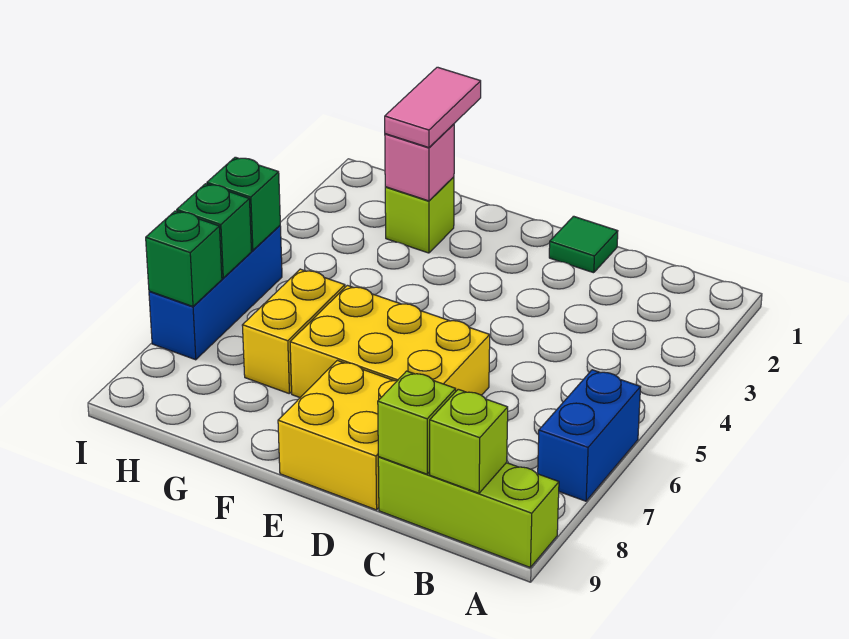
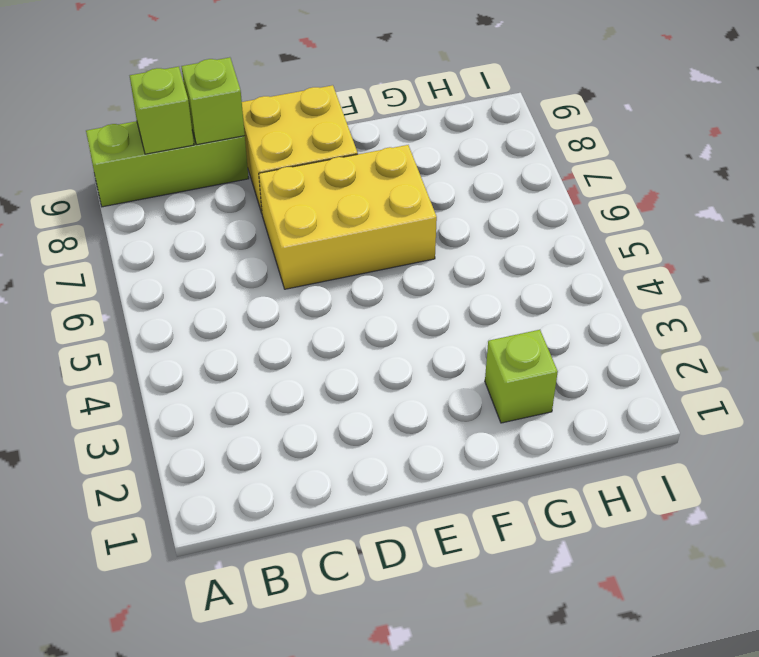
none -> blue brick A6:A7 level 1
none -> green tile D1 level 1
none -> yellow brick G6:G7 level 1

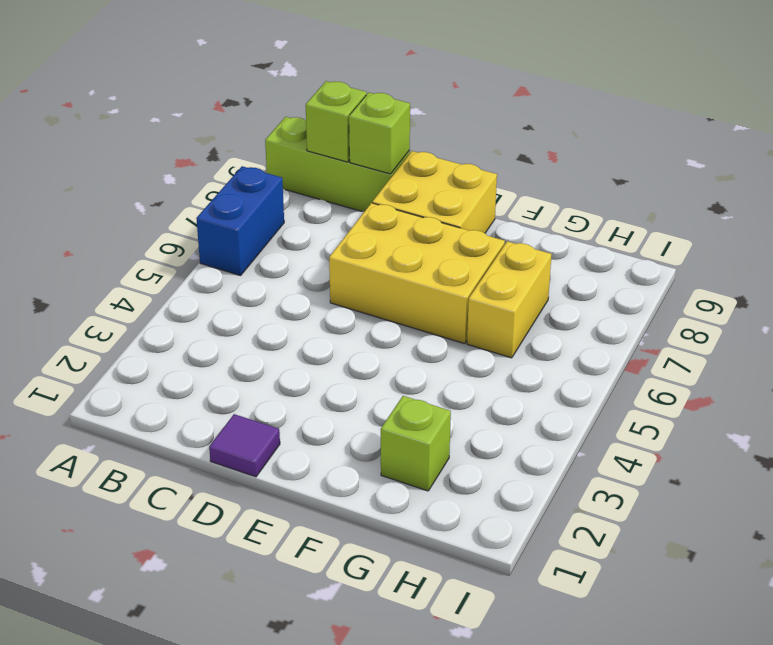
purple tile D1 level 1 -> green tile D1 level 1
none -> blue brick I5:I7 level 1
none -> pink brick G2 level 2
none -> green brick I5 level 2

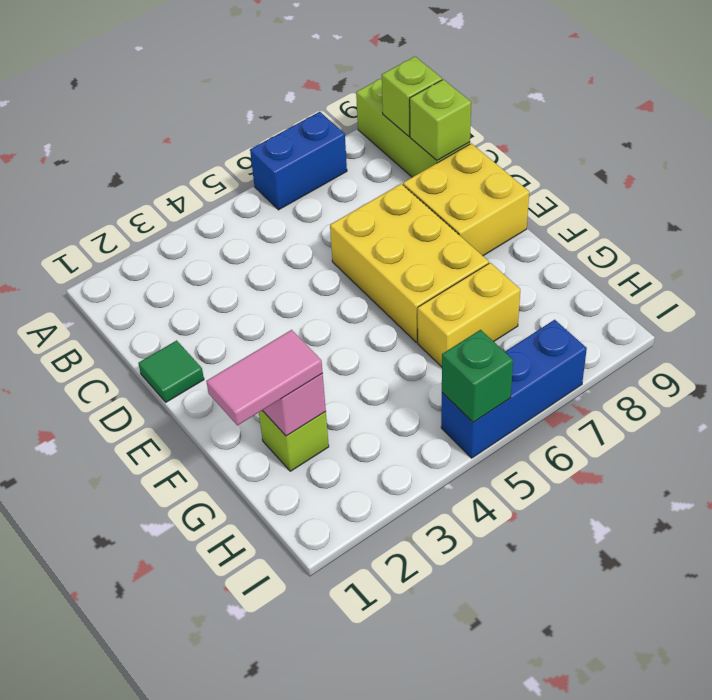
none -> green brick I6 level 2
none -> green brick I7 level 2

